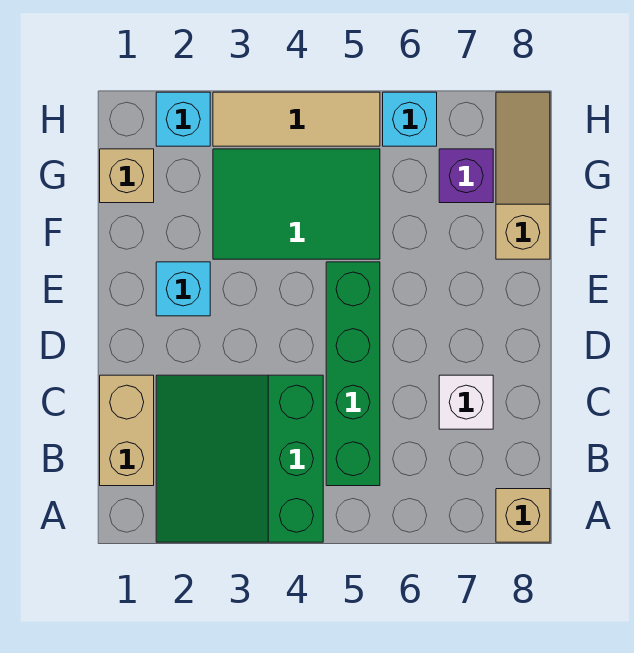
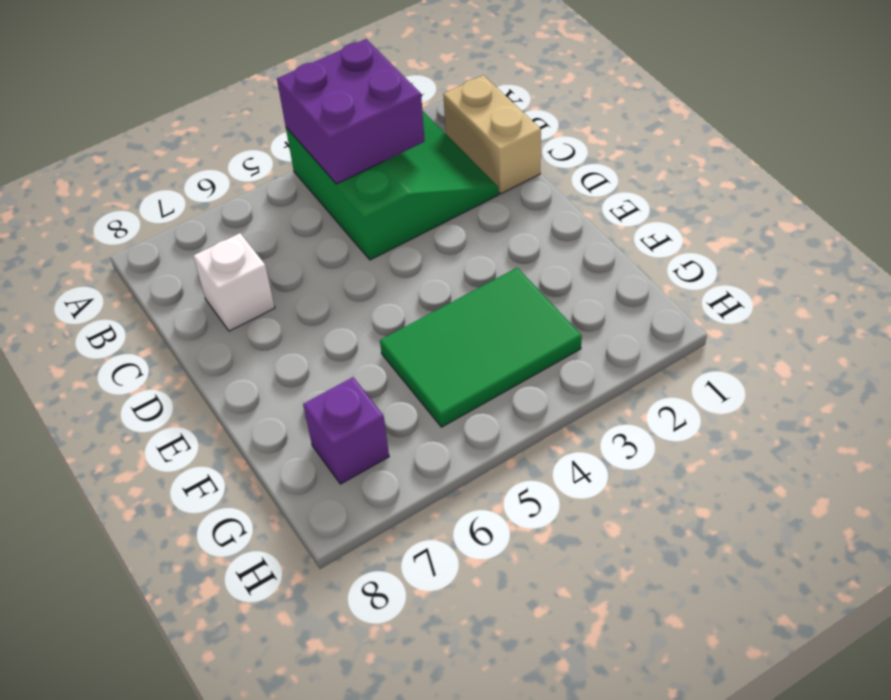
purple brick A3:B4 level 2 -> none
none -> tan brick A8 level 1
none -> green brick B5:E5 level 1
none -> cyan brick E2 level 1

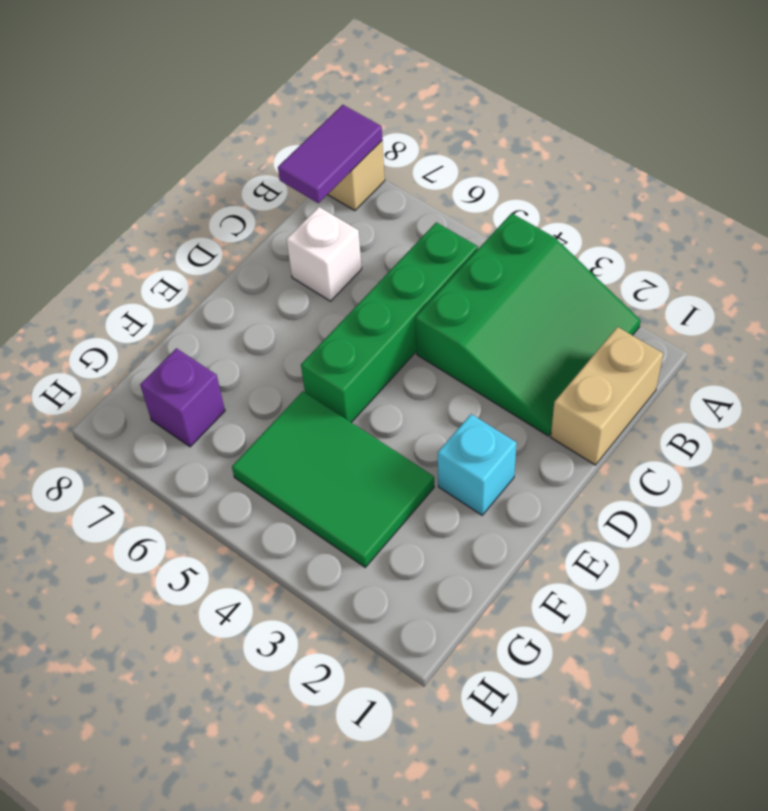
purple tile A8:B8 level 2 -> none
none -> tan slope F8:H8 level 1 top F
none -> tan brick G1 level 1
none -> cyan brick H2 level 1

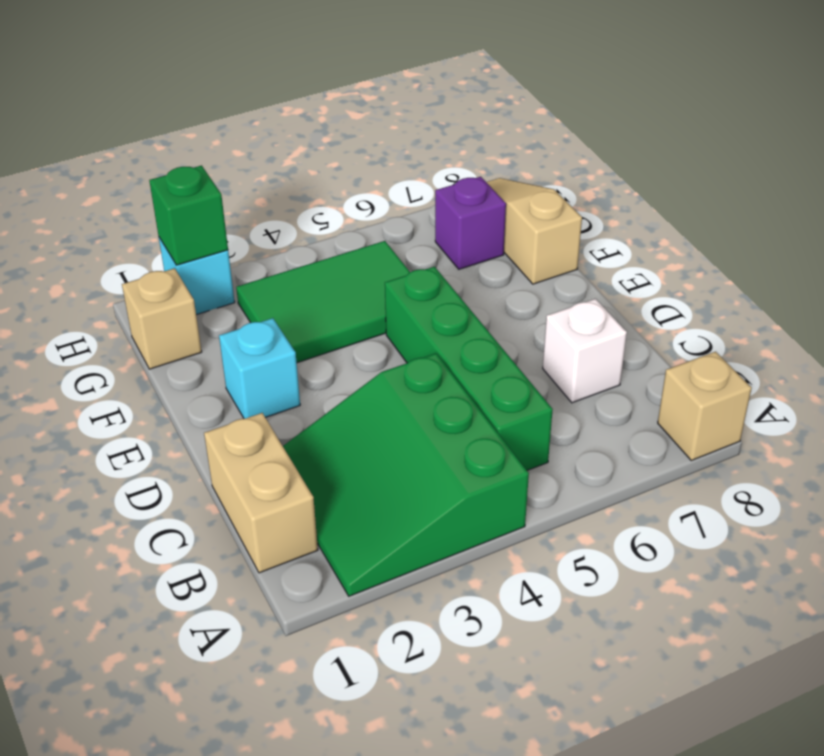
green brick H2 level 2 -> none
none -> tan tile H3:H5 level 1
none -> cyan brick H6 level 1

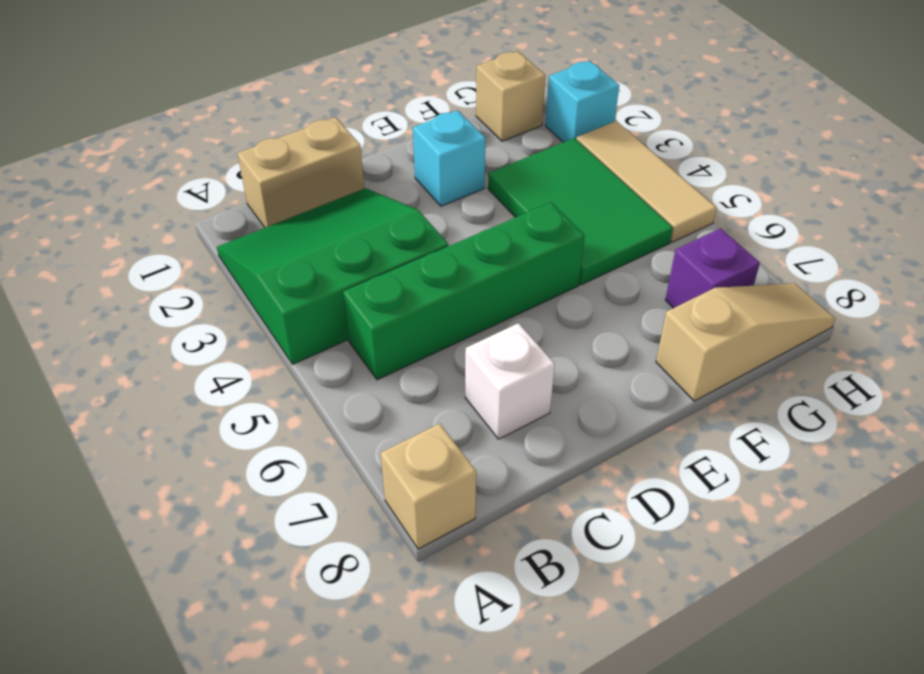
none -> cyan brick H6 level 1

